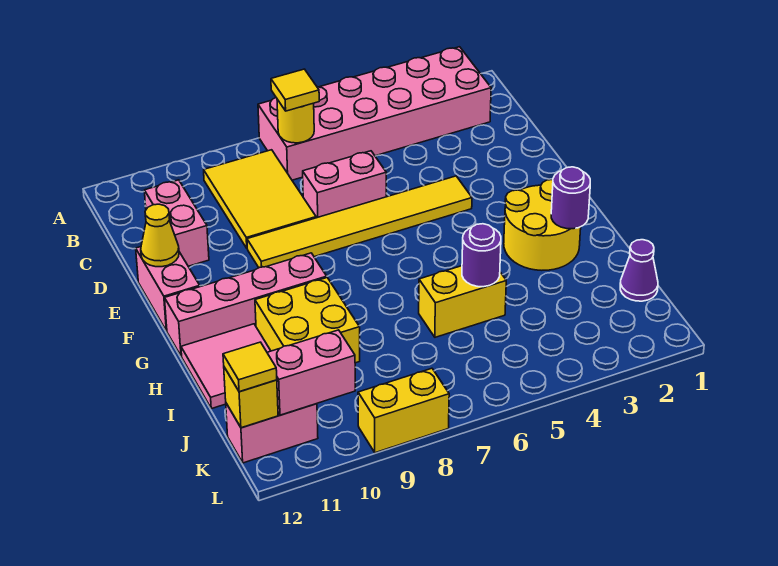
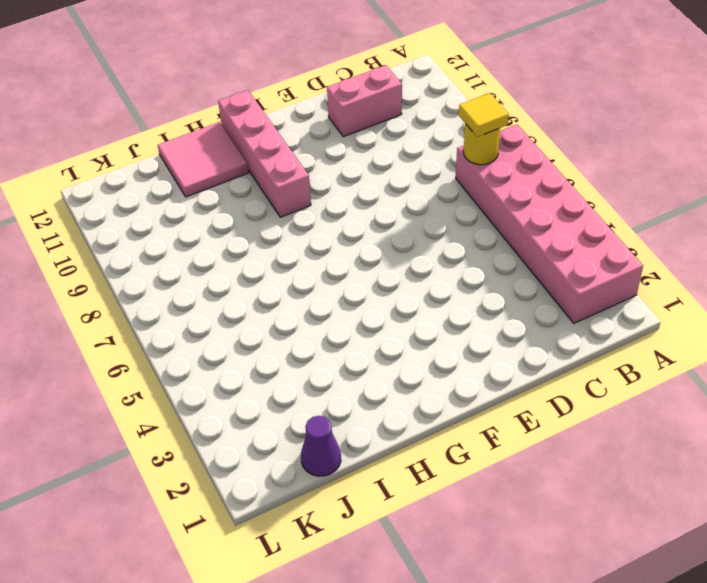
none -> yellow tile B8:D9 level 1
none -> pink brick D6:D7 level 1
none -> yellow tile E4:E9 level 1

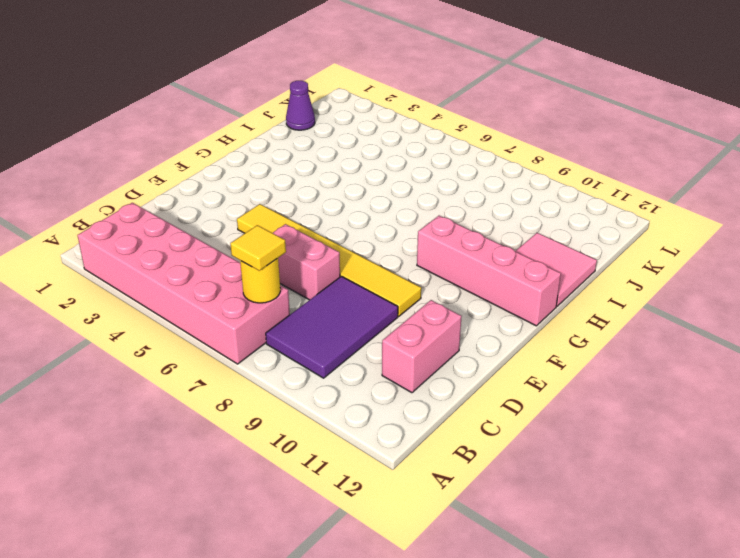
purple tile B8:D9 level 1 -> yellow tile B8:D9 level 1
none -> pink brick E12:F12 level 1
none -> yellow round brick G2:H3 level 1
none -> yellow brick H9:I10 level 1

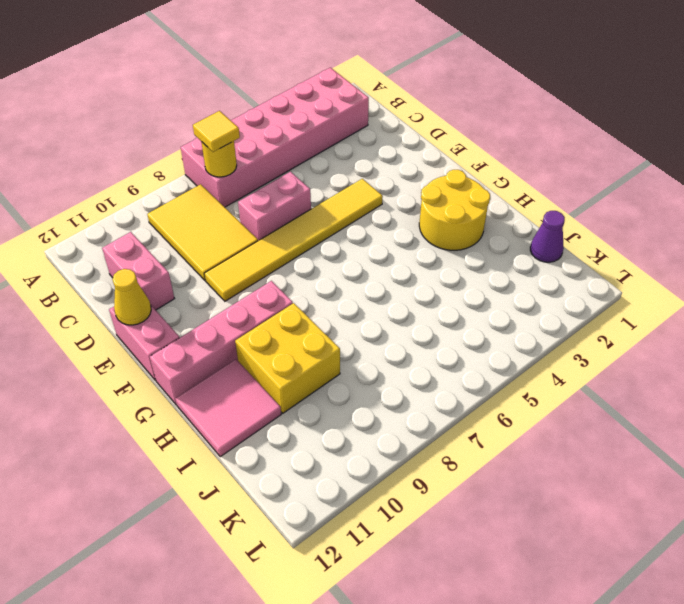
none -> yellow brick I5:I6 level 1
none -> pink brick K11:K12 level 1
none -> yellow brick L8:L9 level 1

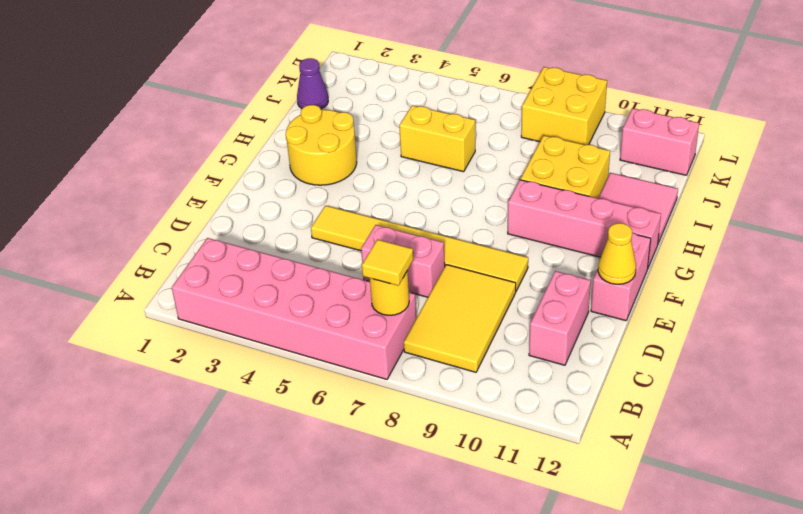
yellow brick K8:L9 level 1 -> yellow brick L8:L9 level 1
none -> purple round brick H2 level 2
none -> purple round brick I5 level 2
none -> pink brick K10:K11 level 2

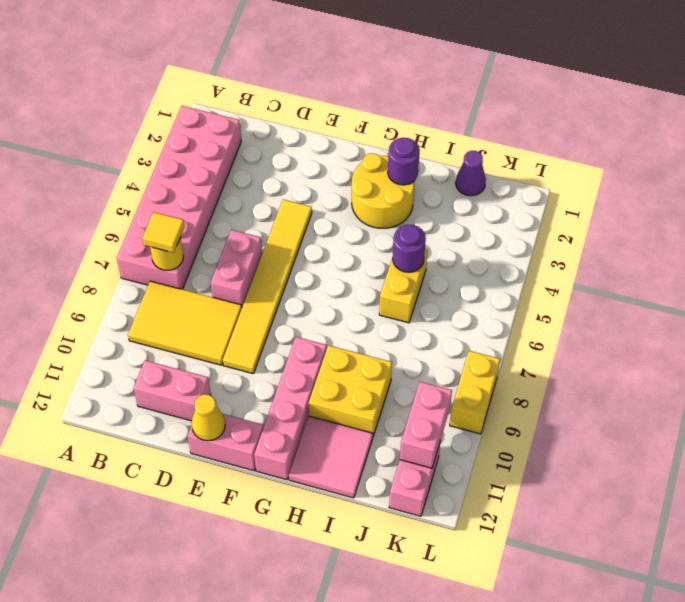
none -> yellow brick K12 level 2
none -> yellow tile K12 level 3

